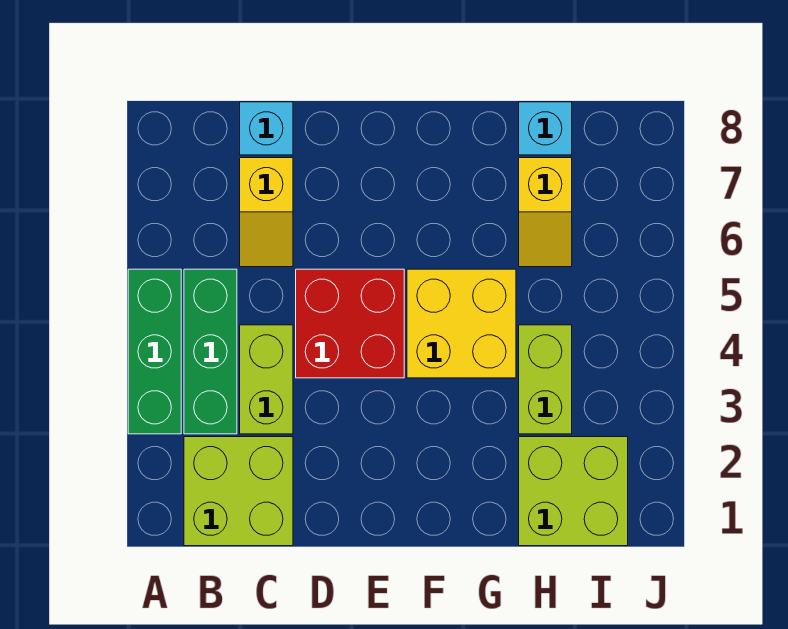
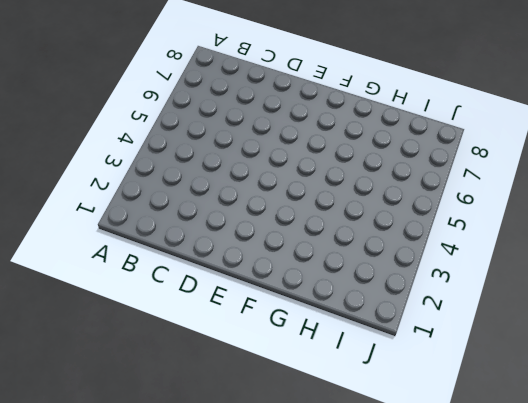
none -> green brick A3:A5 level 1
none -> lime brick B1:C2 level 1
none -> green brick B3:B5 level 1

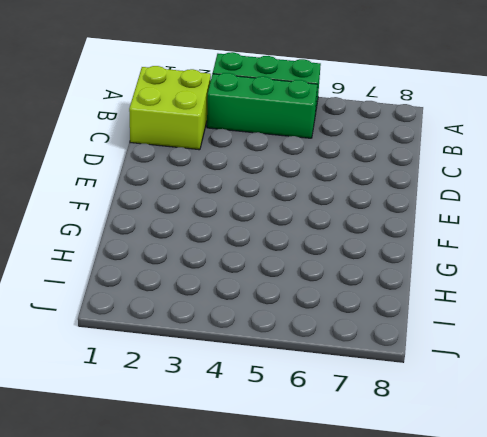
none -> lime brick C3:C4 level 1
none -> yellow slope C6:C7 level 1 top 7
none -> cyan brick C8 level 1

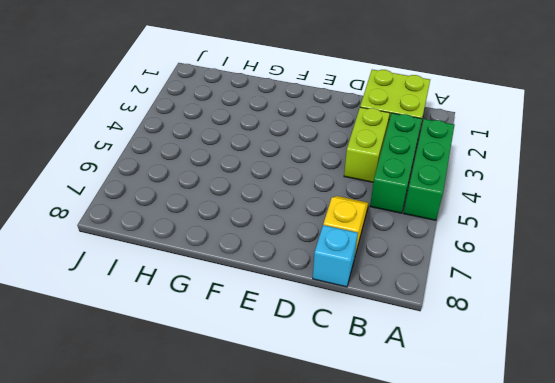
none -> red brick D4:E5 level 1
none -> yellow brick F4:G5 level 1
none -> lime brick H1:I2 level 1

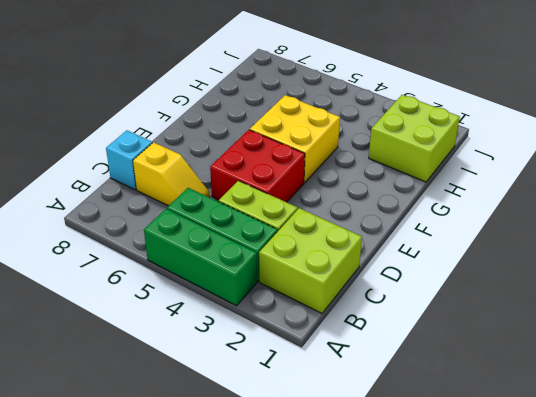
none -> lime brick H3:H4 level 1
none -> yellow slope H6:H7 level 1 top 7
none -> cyan brick H8 level 1

